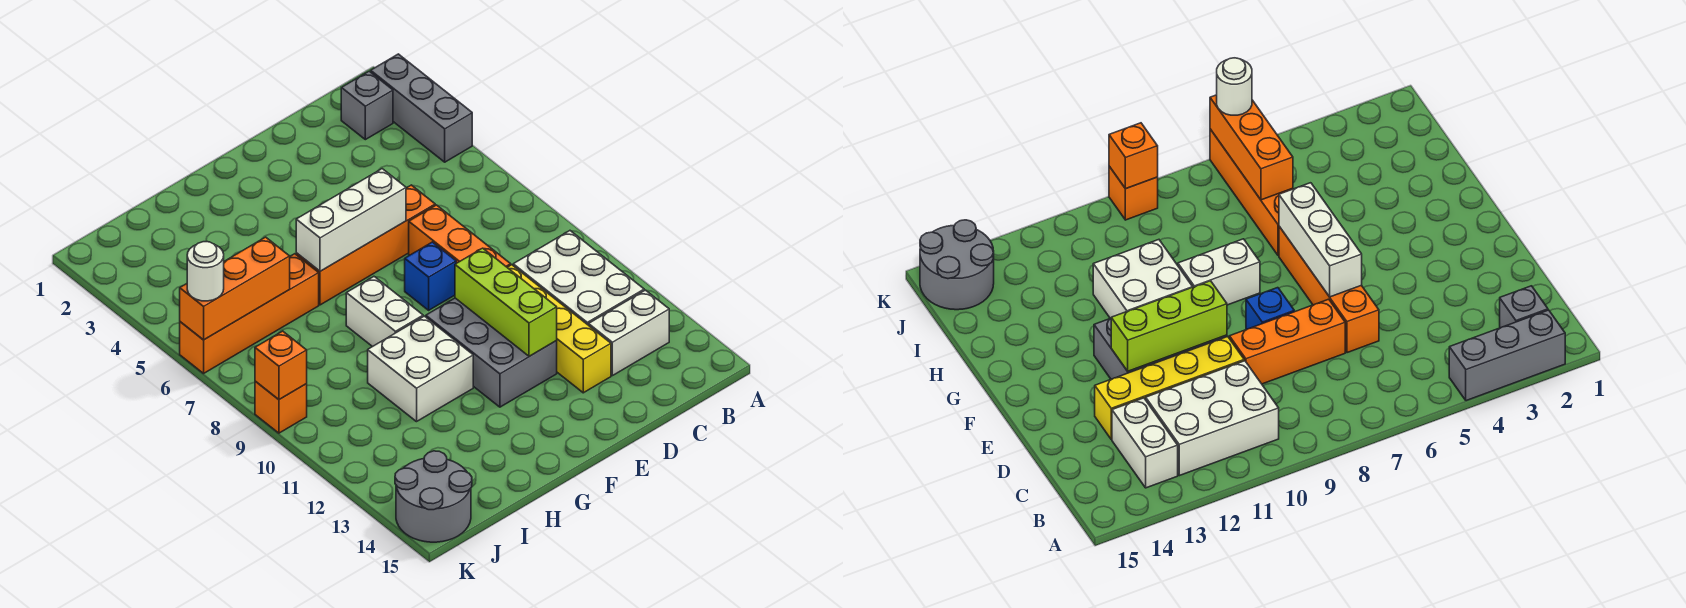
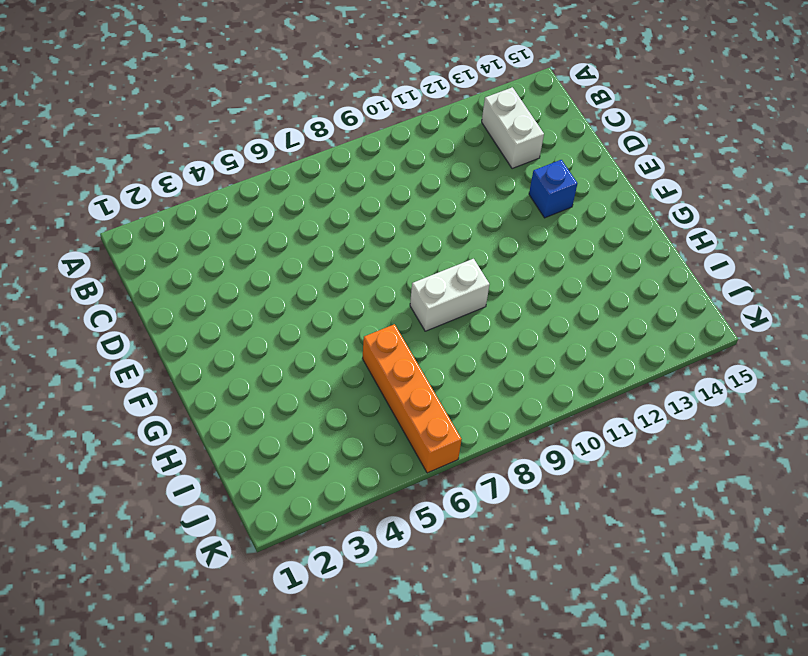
blue brick E13 level 1 -> blue brick E8 level 1
none -> grey brick A2:A4 level 1
none -> grey brick B2 level 1
none -> white brick B10:C12 level 1

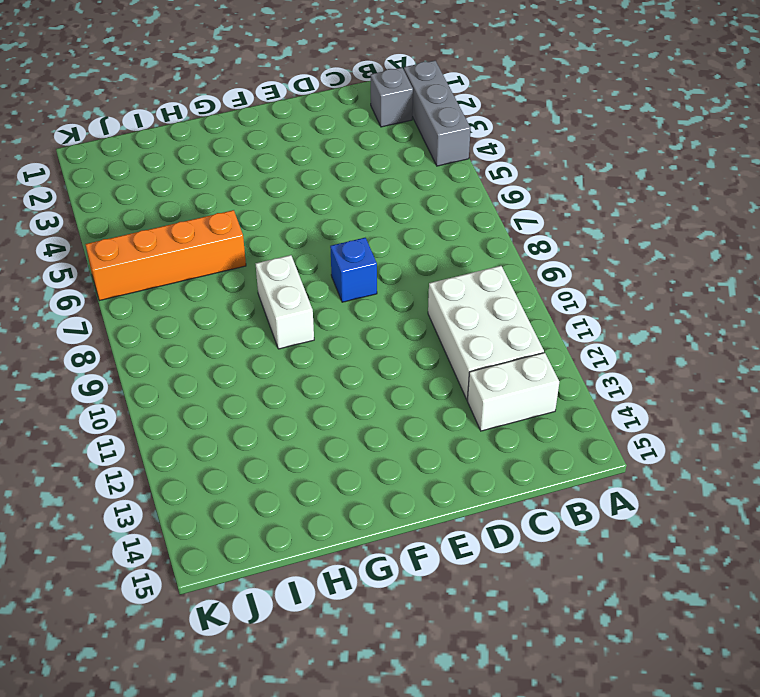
none -> orange brick D6:G6 level 1
none -> orange brick D7:D9 level 1
none -> yellow brick D10:D13 level 1

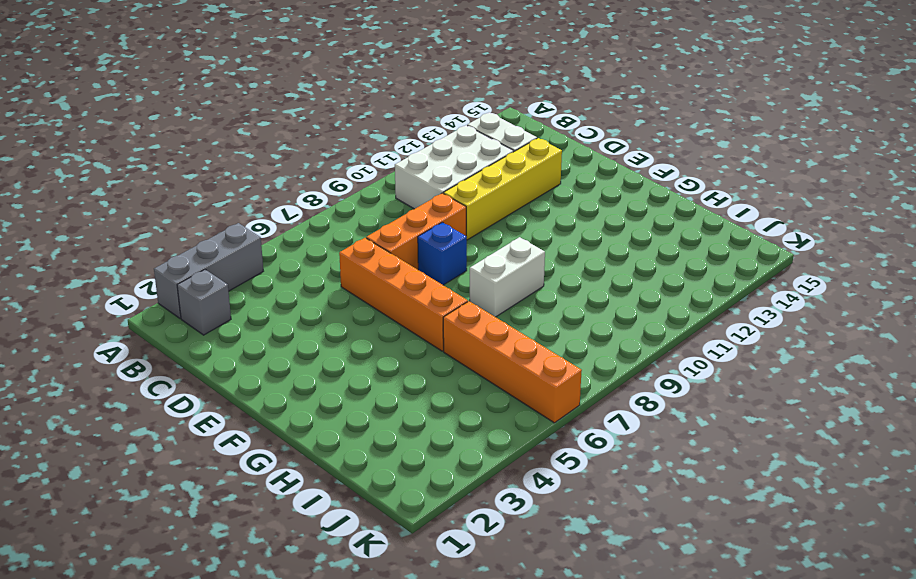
none -> grey brick E10:F12 level 1
none -> white brick G10:H11 level 1
none -> grey round brick J14:K15 level 1

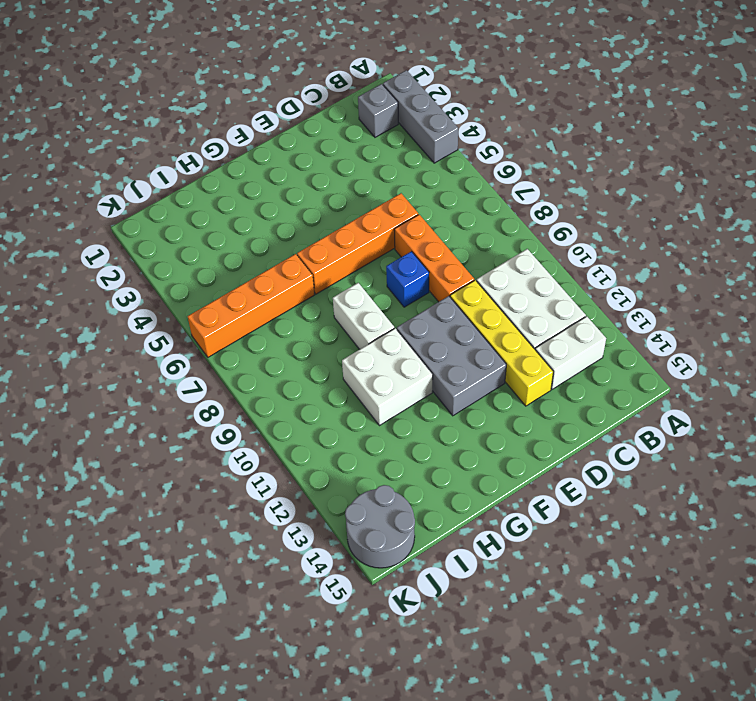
none -> orange brick K9 level 1
none -> white brick E6:G6 level 2
none -> lime brick E10:E12 level 2

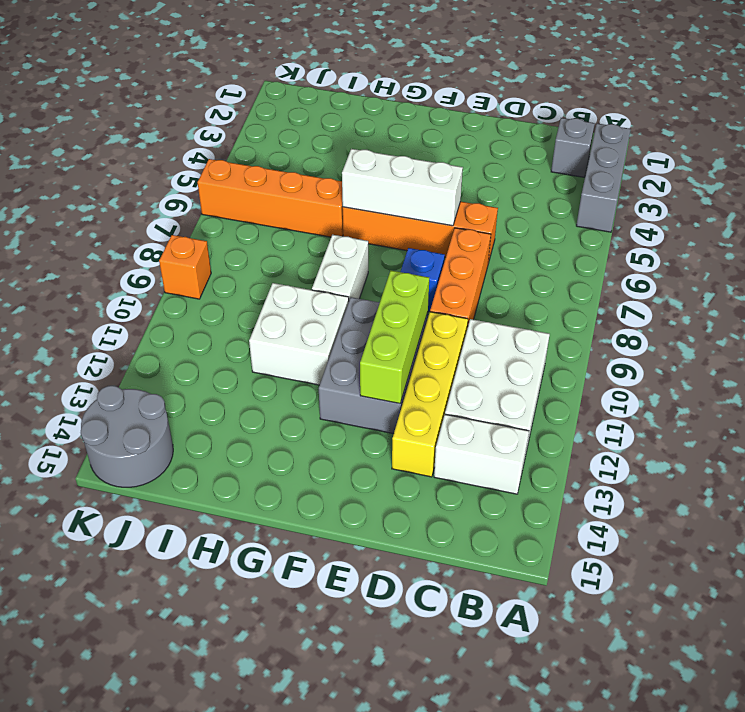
none -> orange brick I6:K6 level 2
none -> orange brick K9 level 2
none -> white round brick K6 level 3

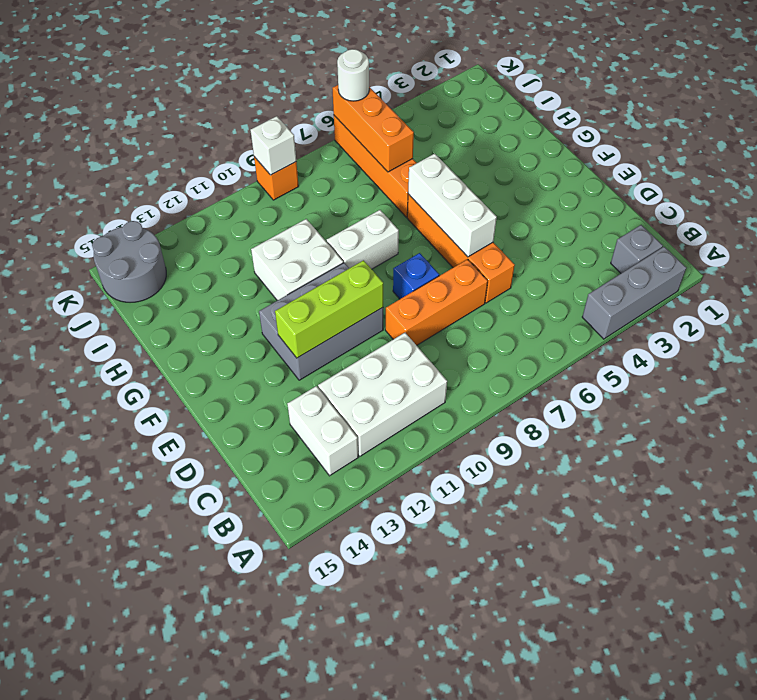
white brick K9 level 2 -> orange brick K9 level 2
none -> yellow brick D10:D13 level 1

